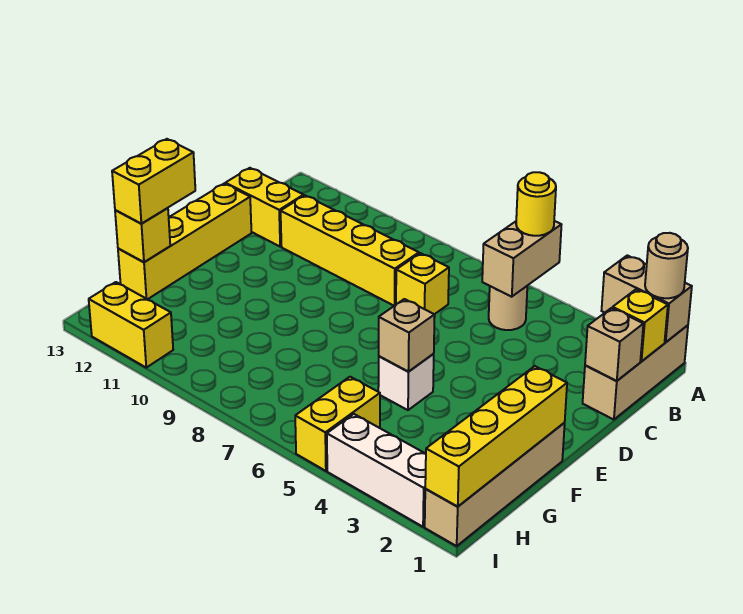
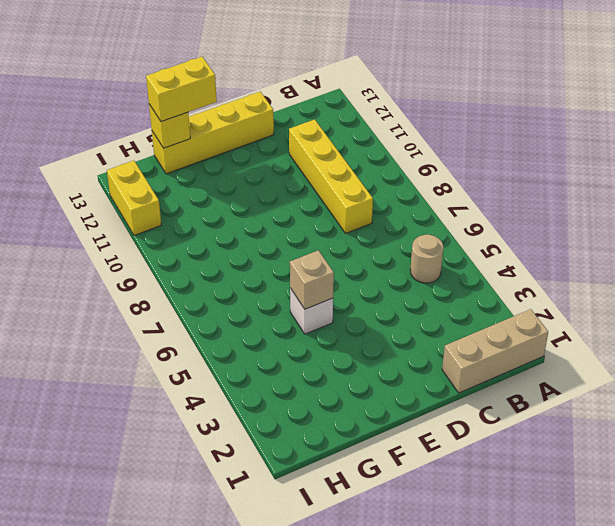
none -> yellow brick C7 level 1
none -> yellow brick C12:C13 level 1
none -> tan brick F1:I1 level 1

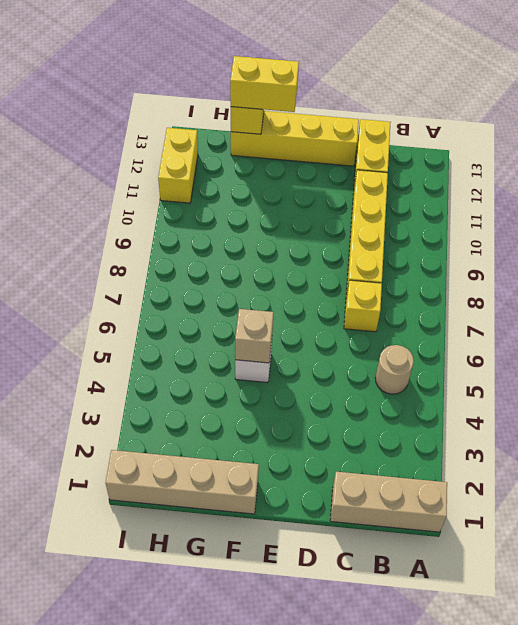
none -> yellow brick H5:I5 level 1
none -> white brick I2:I4 level 1
none -> tan brick A1:A2 level 2

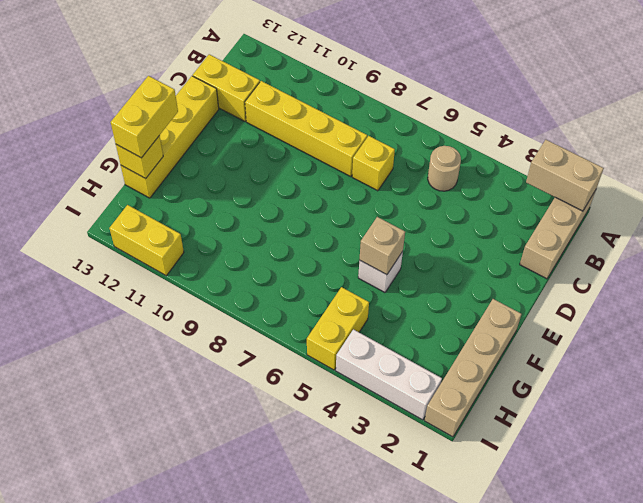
none -> tan brick A5:B5 level 2
none -> yellow brick B1 level 2
none -> tan brick C1 level 2

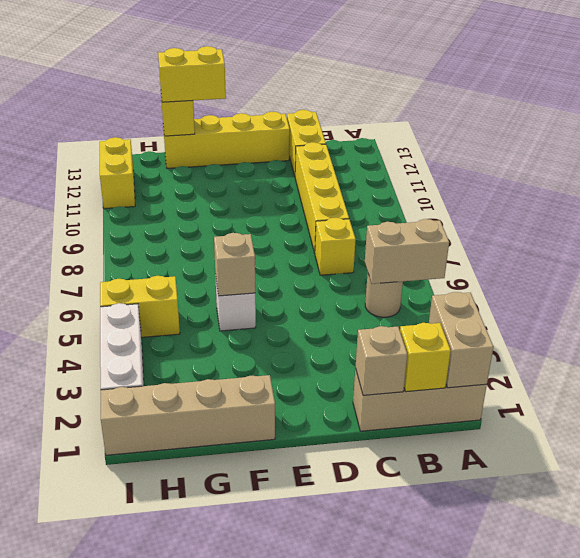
none -> yellow brick F1:I1 level 2
none -> tan round brick A1 level 3
none -> yellow round brick A5 level 3

